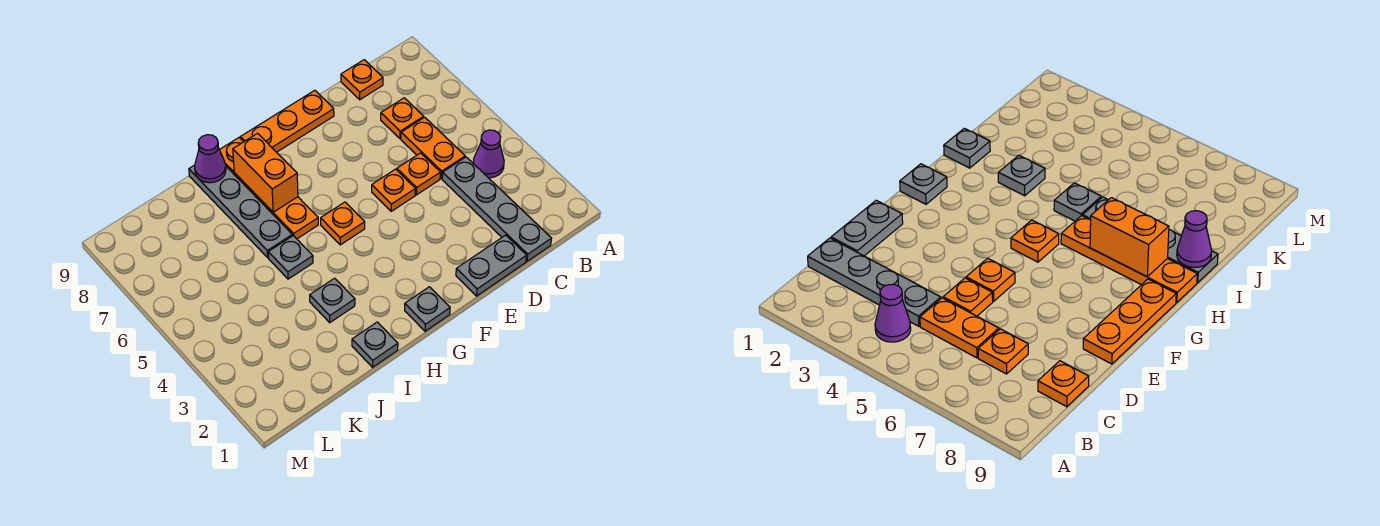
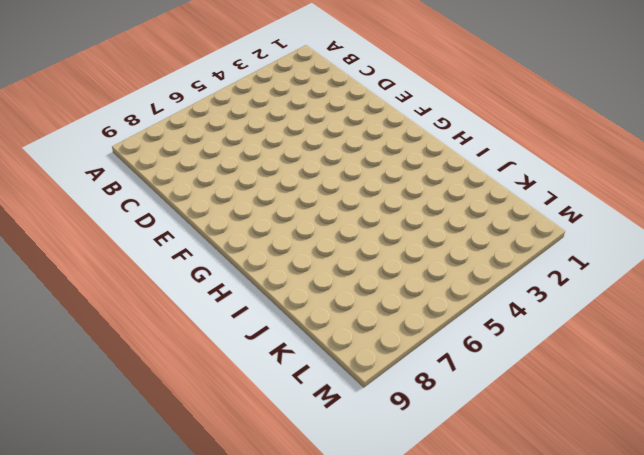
none -> purple cone B4 level 1
none -> grey plate C1:C4 level 1
none -> orange plate C5:C6 level 1

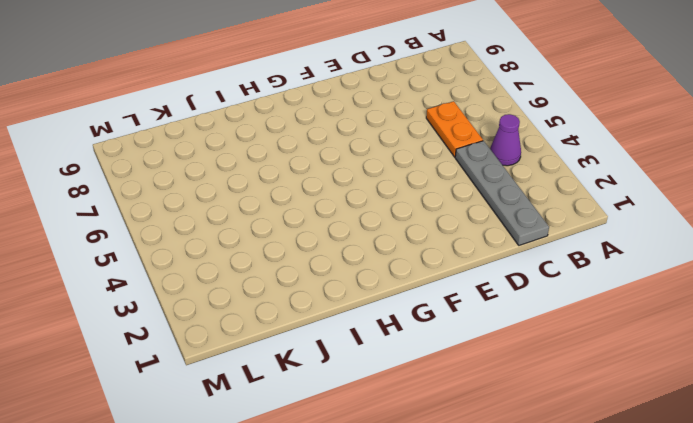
none -> orange plate C7 level 1
none -> orange plate C9 level 1
none -> grey plate D1:E1 level 1

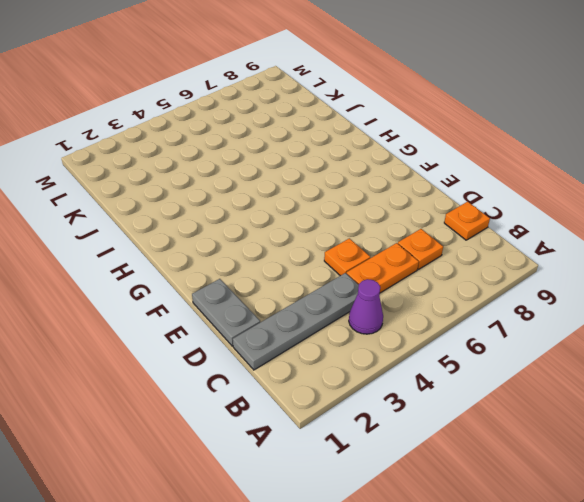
none -> orange plate E5 level 1
none -> orange plate E9:G9 level 1
none -> grey plate G1 level 1

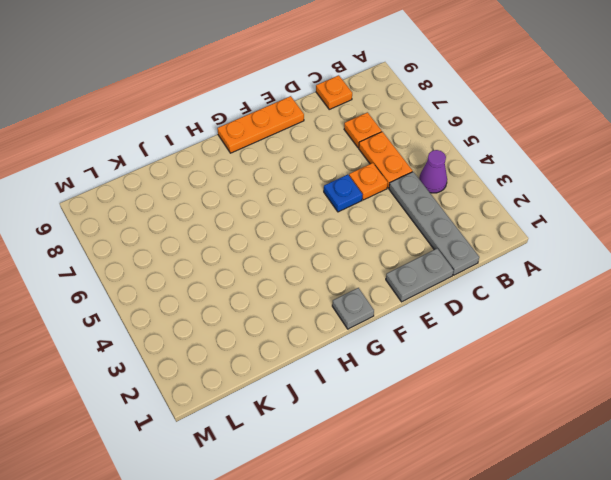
blue plate E5 level 1 -> orange plate E5 level 1
none -> orange plate G5 level 1
none -> orange plate H6:H9 level 1
none -> grey plate I1 level 1

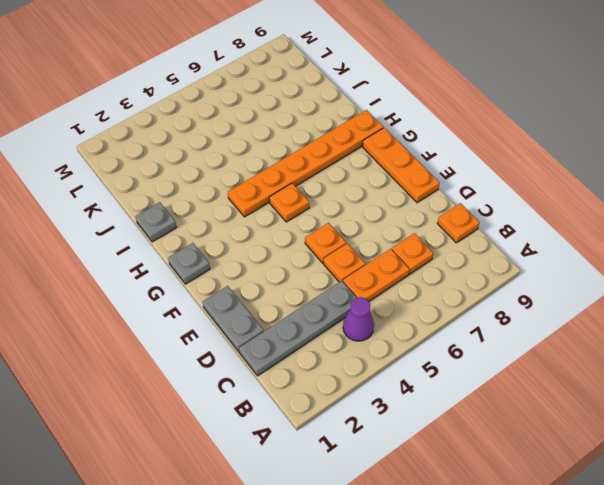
orange plate H4:H9 level 1 -> orange plate H6:H9 level 1
none -> grey plate I3 level 1
none -> grey plate I5 level 1
none -> grey plate I6:I9 level 1

